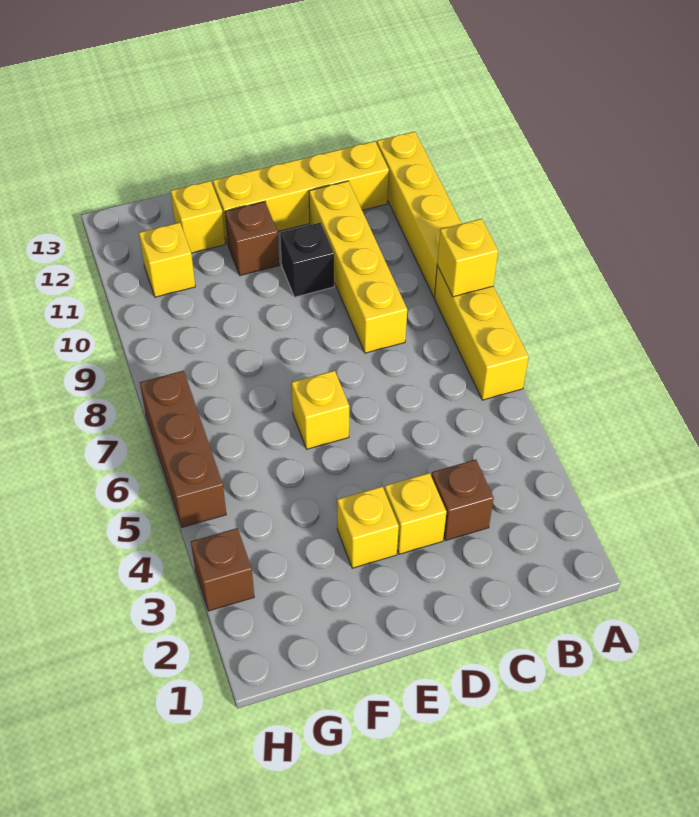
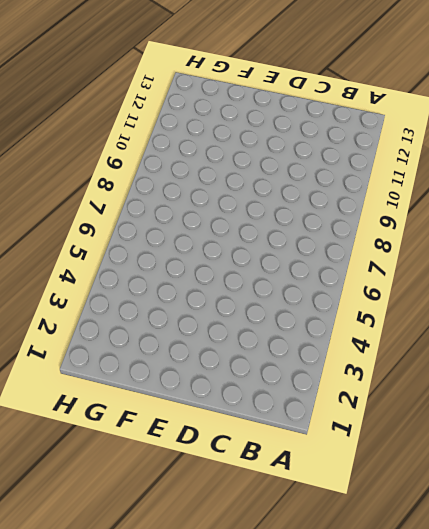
none -> yellow brick A6:A8 level 1
none -> yellow brick A9:A12 level 1
none -> yellow brick B12:E12 level 1

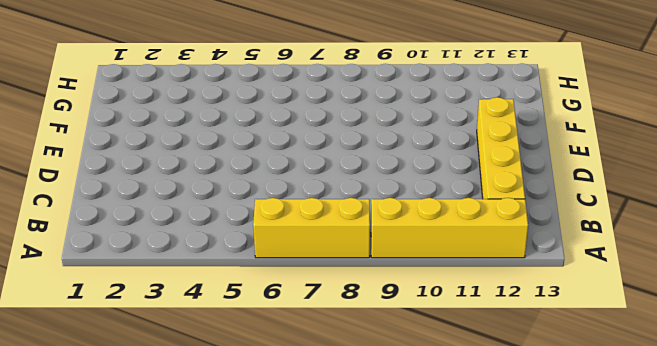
none -> brown brick C3 level 1
none -> yellow brick C8:C11 level 1
none -> yellow brick D3 level 1

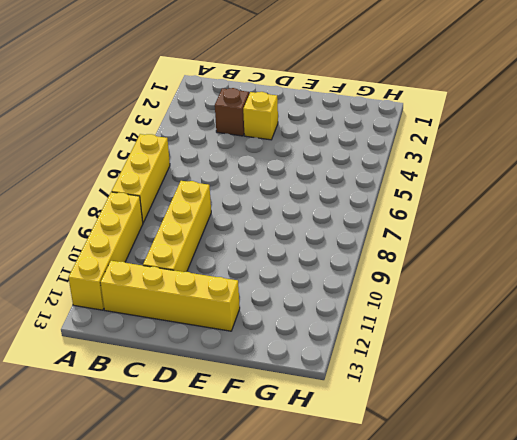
none -> black brick D10 level 1
none -> yellow brick E3 level 1
none -> yellow brick E6 level 1

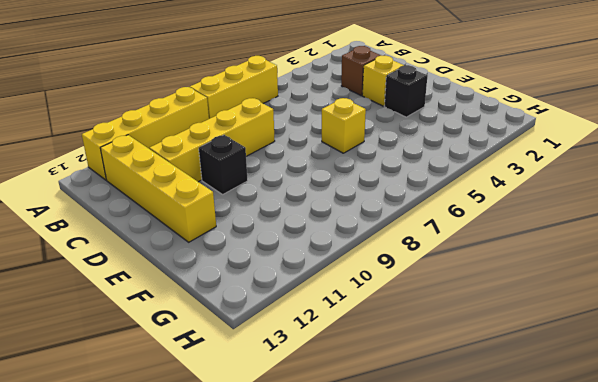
black brick E3 level 1 -> yellow brick E3 level 1
none -> brown brick E11 level 1
none -> yellow brick F12 level 1
none -> yellow brick G11 level 1

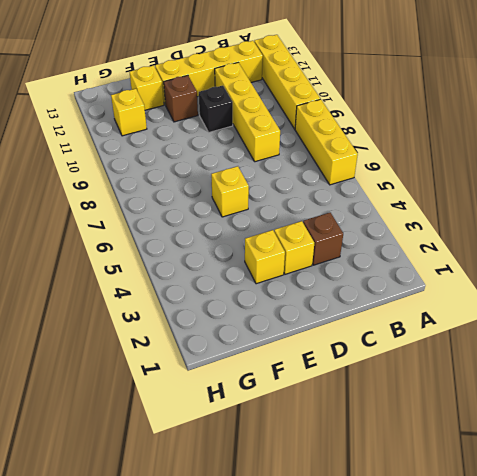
none -> brown brick H3 level 1
none -> brown brick H5:H7 level 1
none -> yellow brick A8 level 2

